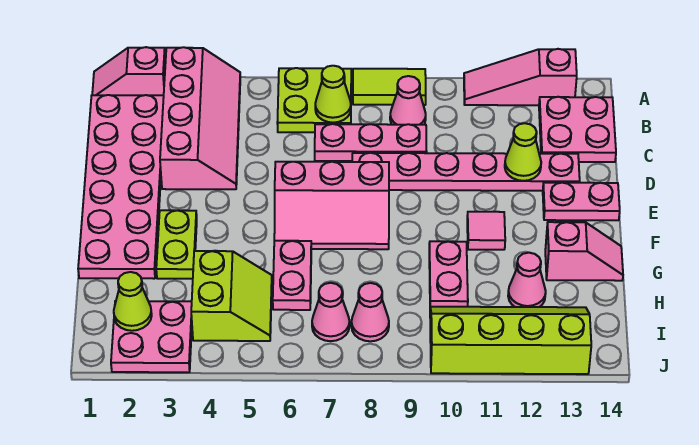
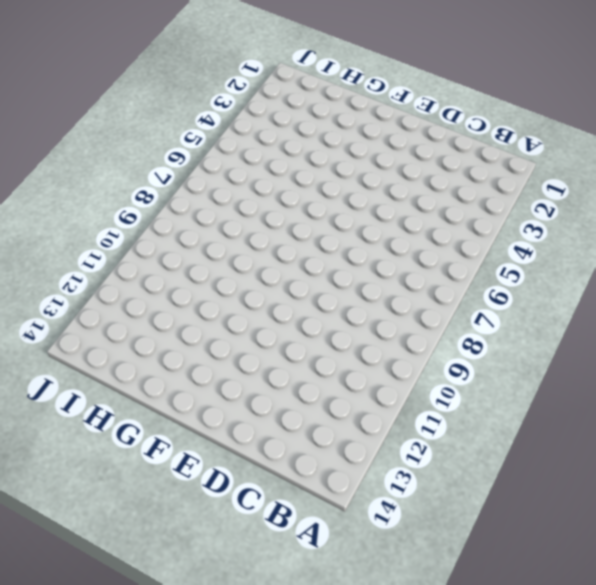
none -> pink slope A1:A2 level 1 top 2
none -> pink slope A3:D4 level 1 top 3
none -> lime plate A6:B7 level 1

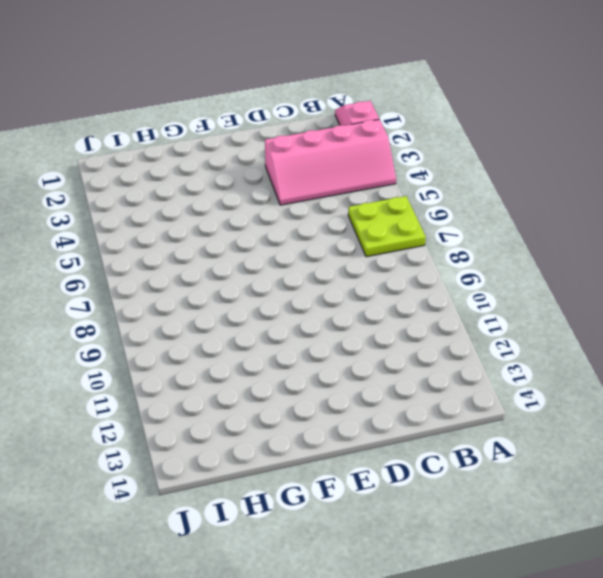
none -> lime tile A8:A9 level 1
none -> pink slope A11:A13 level 1 top 13
none -> pink plate B1:G2 level 1

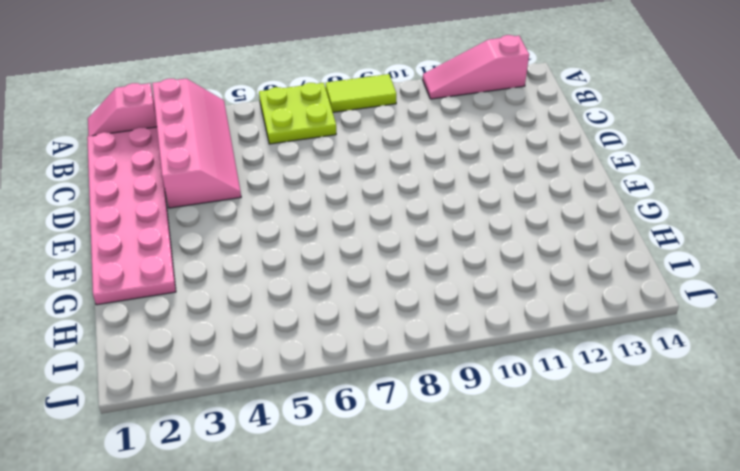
none -> pink cone B9 level 1
none -> pink plate B13:C14 level 1
none -> pink plate C7:C9 level 1

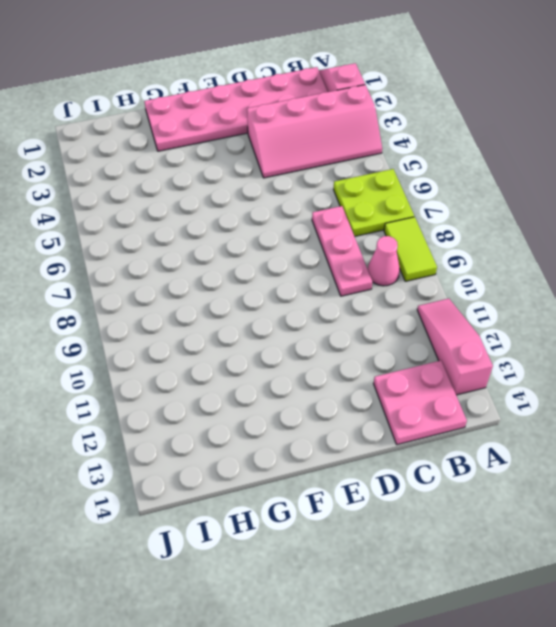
none -> pink plate D8:D13 level 1
none -> pink slope E6:F8 level 1 top E
none -> pink plate E13:E14 level 1

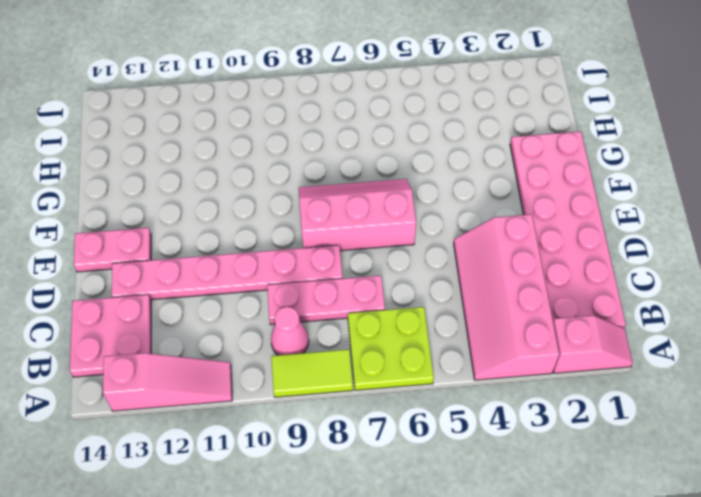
none -> lime plate F3:G3 level 1
none -> pink tile F11 level 1
none -> pink plate G6:H6 level 1

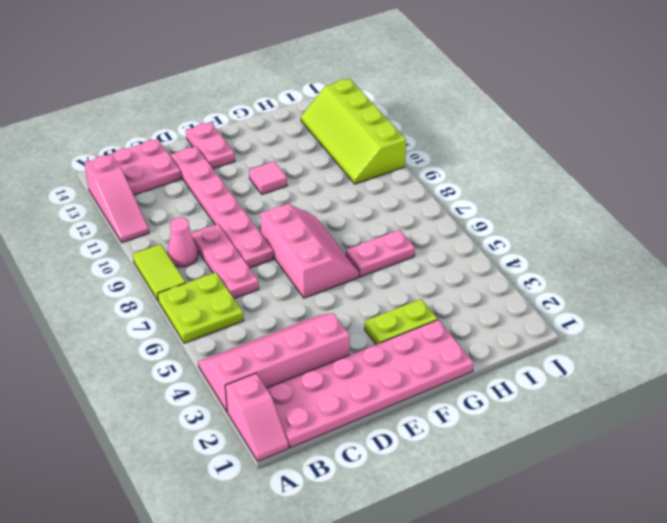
none -> pink plate G10:H10 level 1
none -> pink slope G13:G14 level 1 top 13
none -> lime slope H4:I5 level 1 top 4

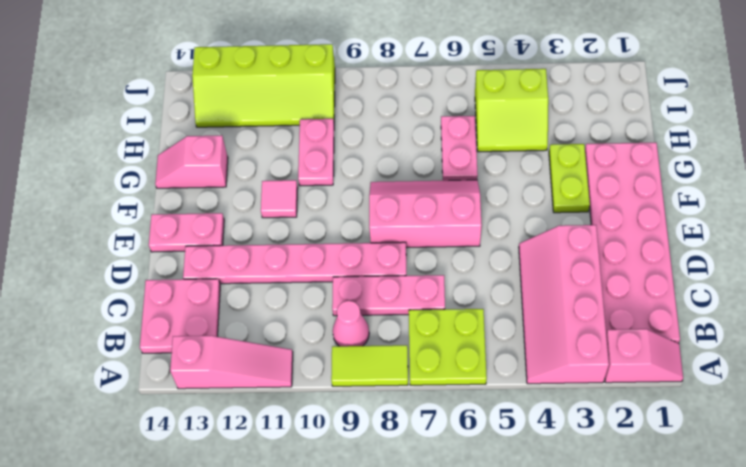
lime slope H4:I5 level 1 top I -> lime slope H4:I5 level 1 top 4
none -> pink cone H12 level 1
none -> pink plate I2:J3 level 1
none -> pink cone I7 level 1

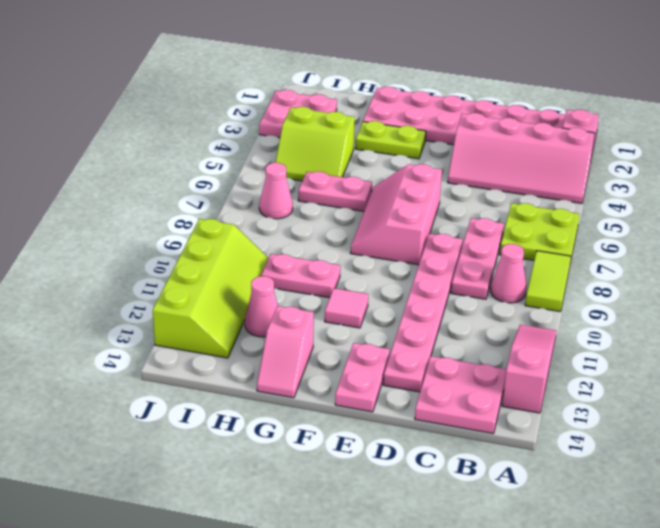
none -> pink cone I8 level 1
none -> lime cone B7 level 2
none -> lime cone D12 level 2

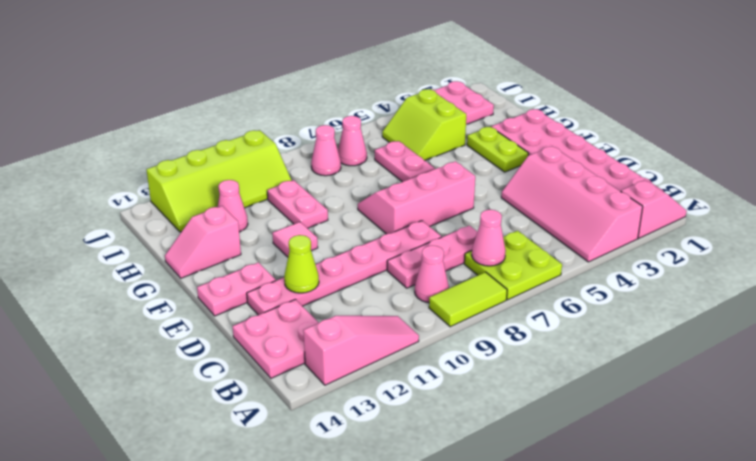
pink cone B7 level 2 -> lime cone B7 level 2
none -> lime cone I2 level 2

